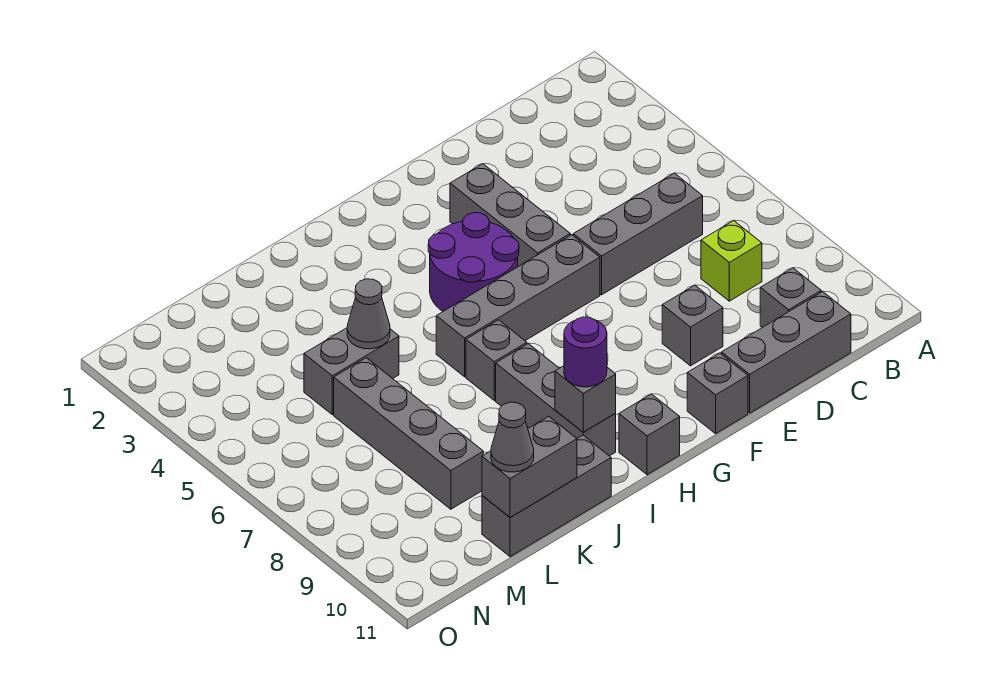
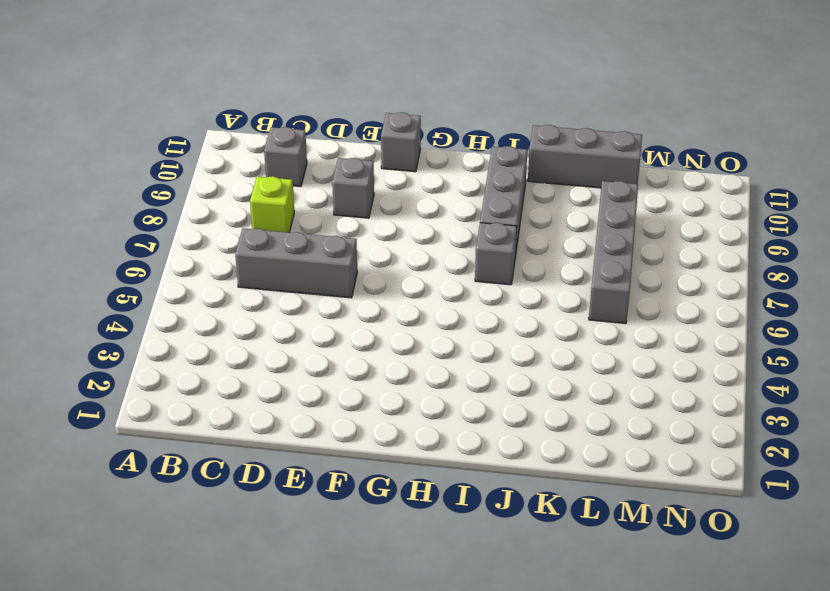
none -> grey brick C11:E11 level 1
none -> grey brick F3:F5 level 1
none -> grey brick F6:I6 level 1

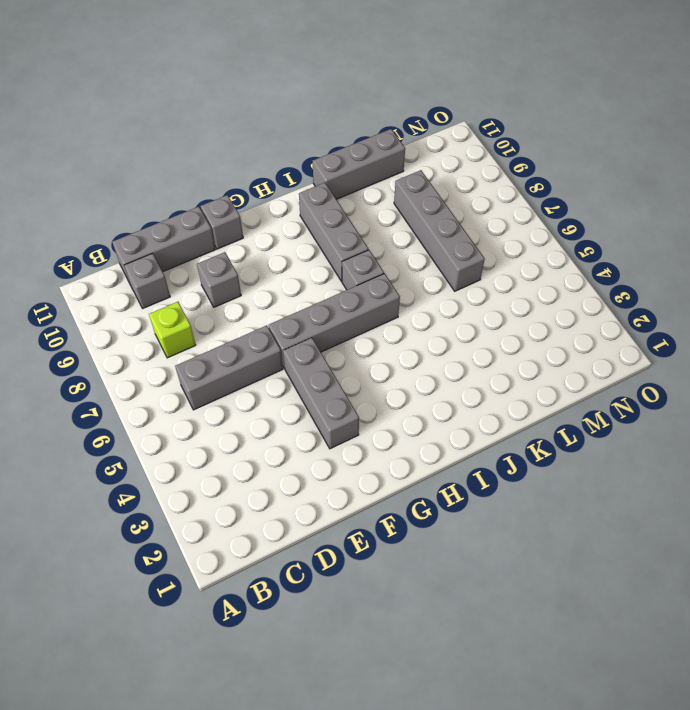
none -> purple round brick G4:H5 level 1
none -> grey brick H11 level 1
none -> grey brick K5:L5 level 1

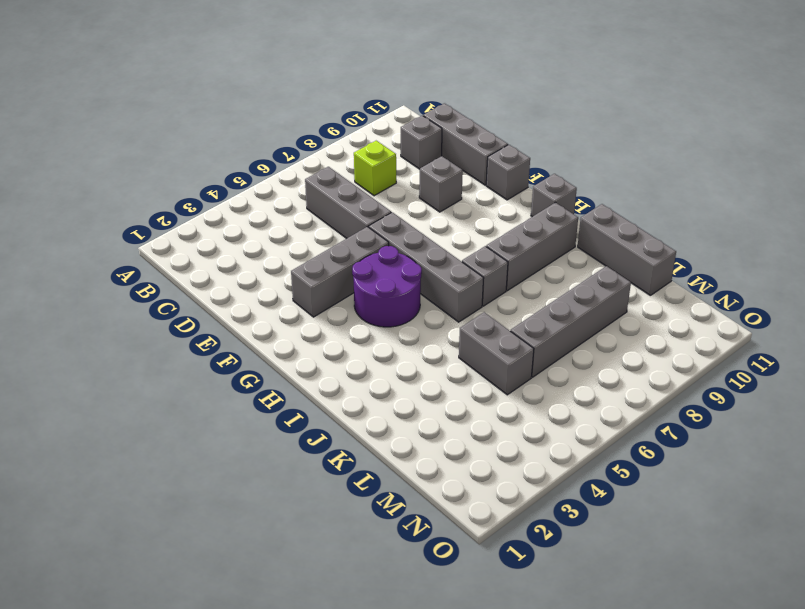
none -> grey brick I10 level 2
none -> grey cone K5 level 2
none -> grey brick K11:L11 level 2

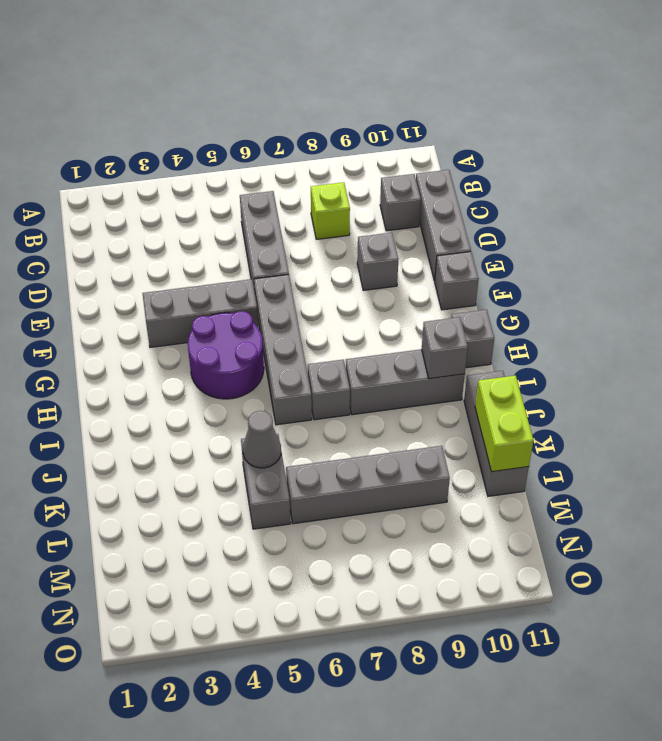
lime brick K11:L11 level 2 -> grey brick K11:L11 level 2
none -> purple round brick I10 level 3
none -> grey cone L11 level 3

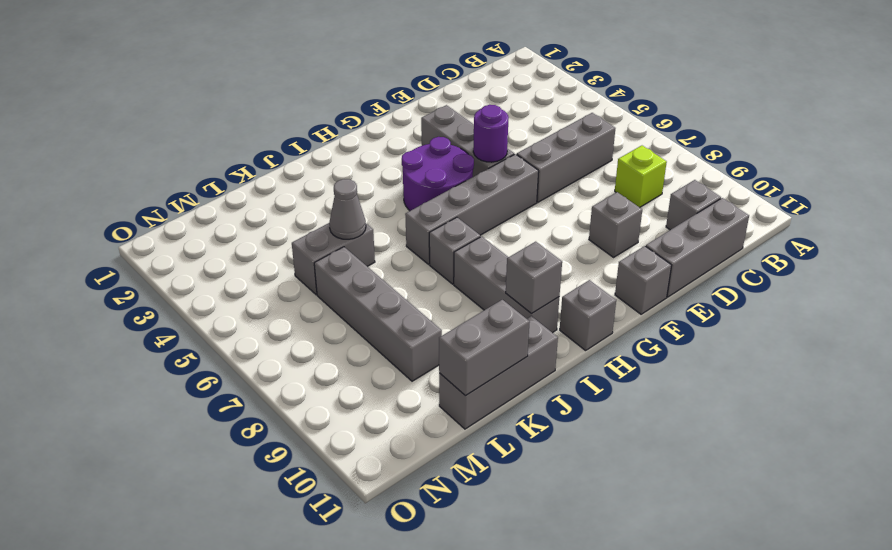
purple round brick F5 level 2 -> purple round brick I10 level 3
none -> grey cone L11 level 3

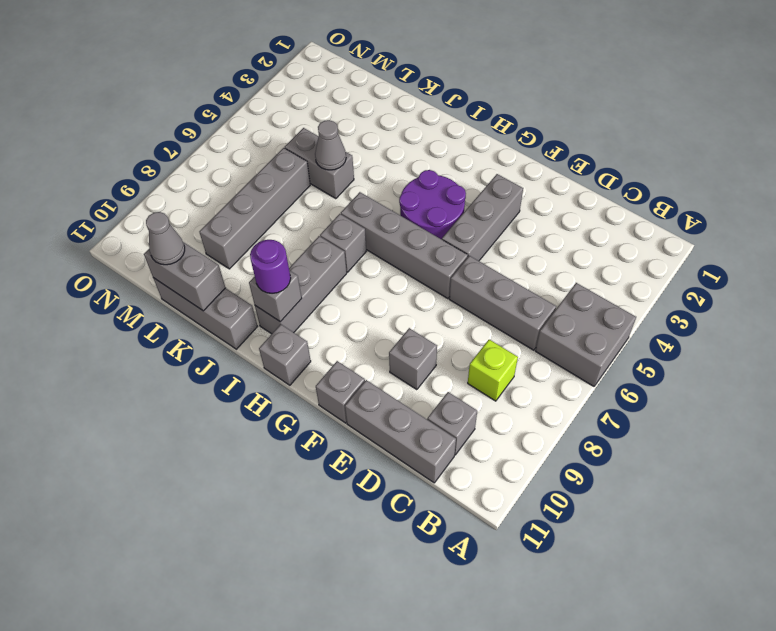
grey brick A5:B6 level 1 -> none

